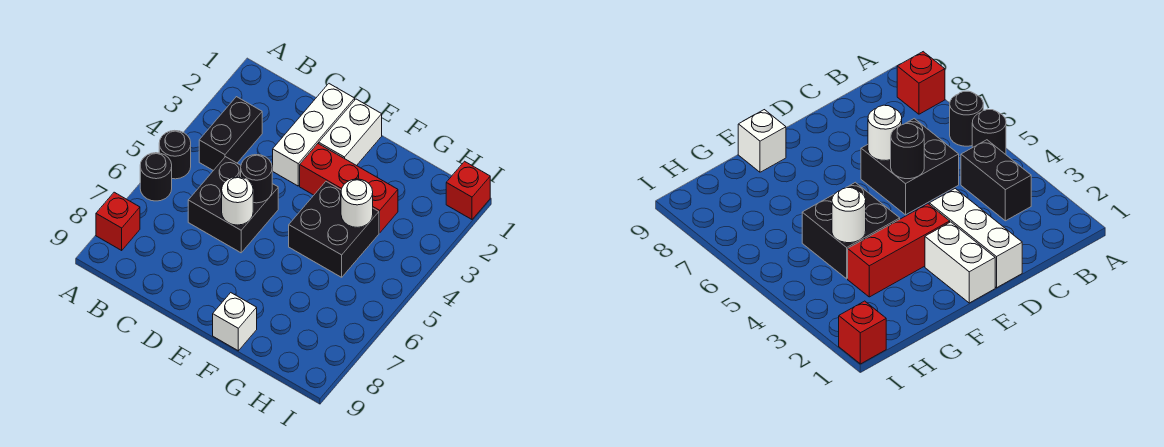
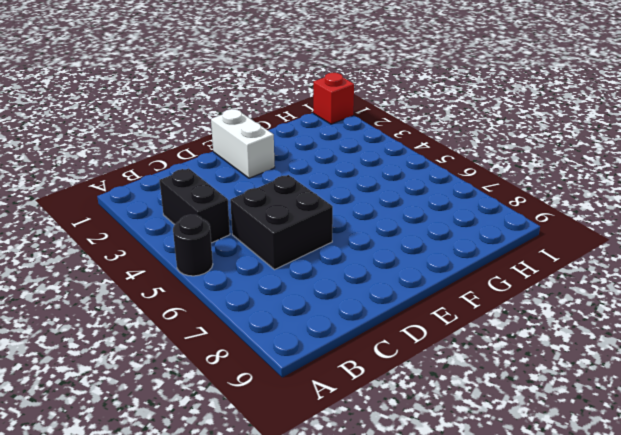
none -> black round brick A6 level 1
none -> red brick A8 level 1
none -> white brick D1:D3 level 1

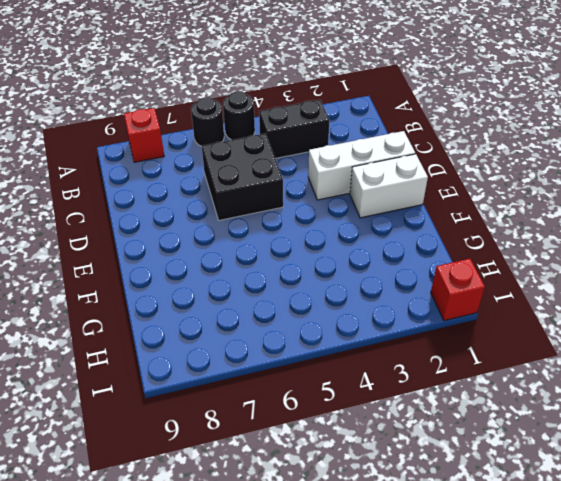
none -> red brick E3:G3 level 1
none -> black brick F4:G5 level 1
none -> white brick F9 level 1

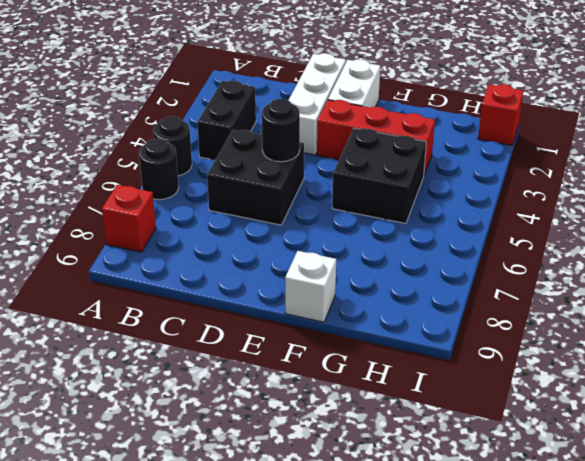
none -> white round brick D6 level 2
none -> white round brick G4 level 2

